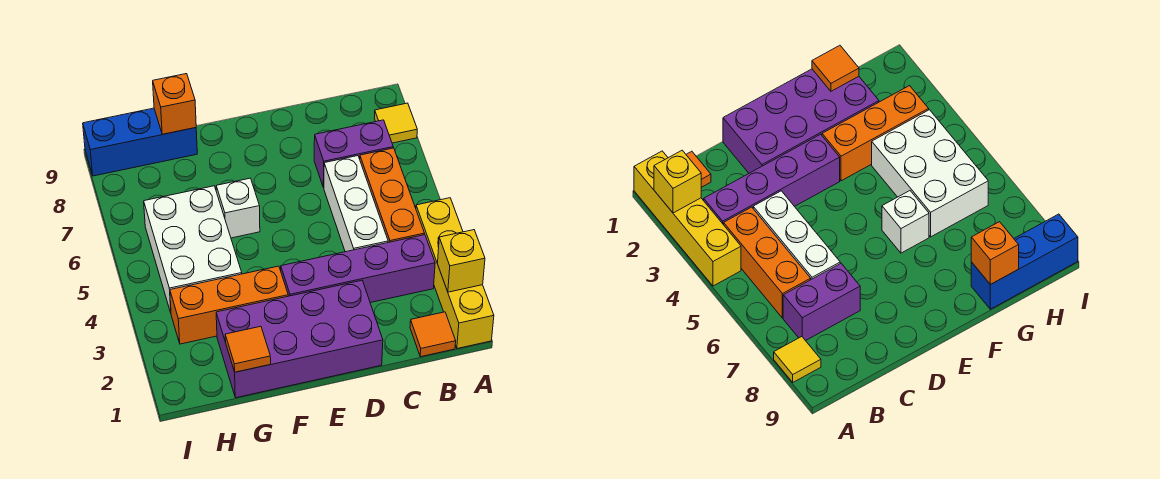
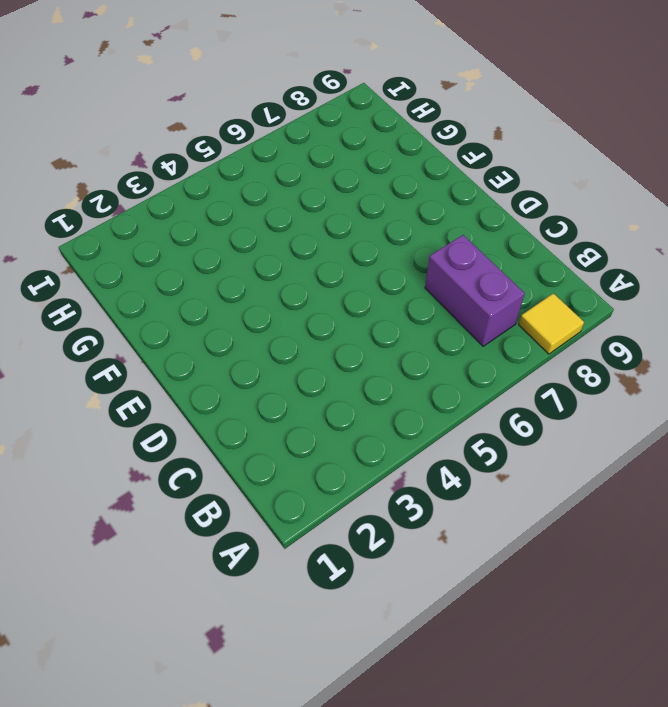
none -> yellow brick A1:A4 level 1
none -> orange tile B1 level 1
none -> purple brick B3:E3 level 1

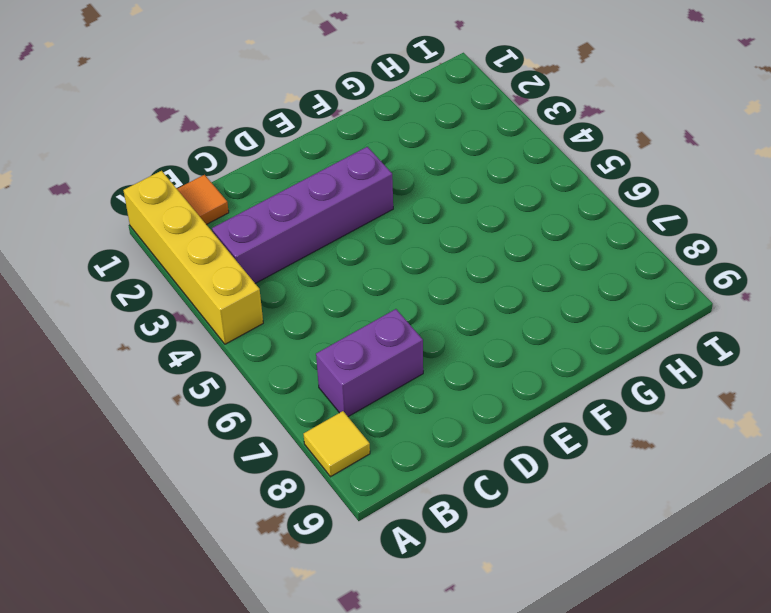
none -> orange brick B4:B6 level 1
none -> white brick C4:C6 level 1
none -> purple brick D1:G2 level 1

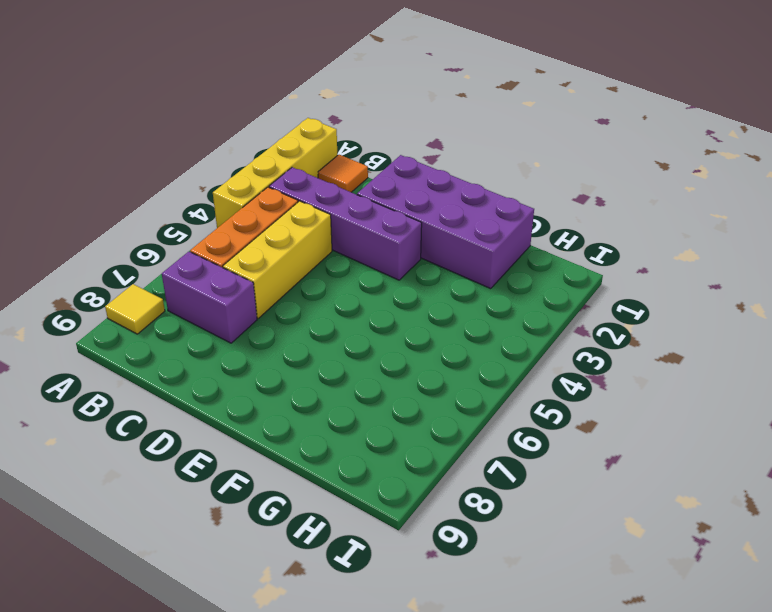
yellow brick C4:C6 level 1 -> white brick C4:C6 level 1
none -> orange brick F3:H3 level 1
none -> white brick F6 level 1
none -> white brick G4:H6 level 1

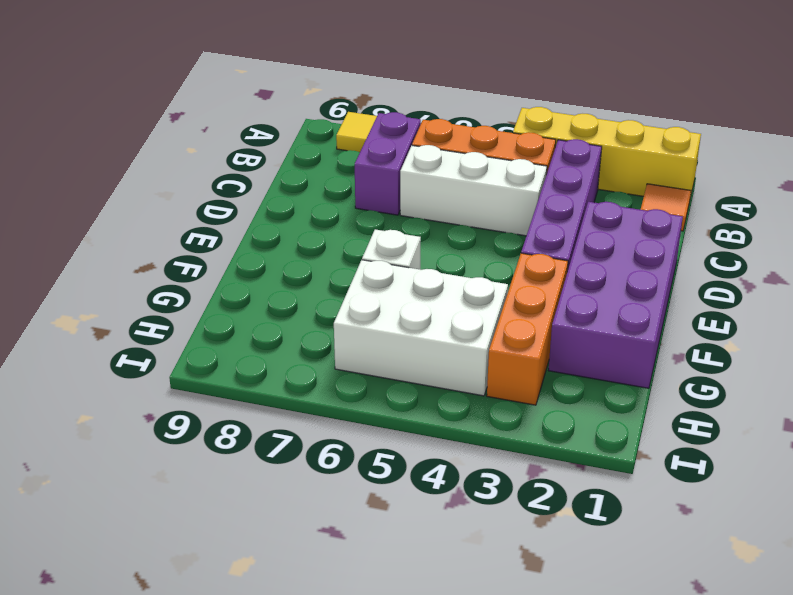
none -> blue brick G9:I9 level 1
none -> yellow brick A2 level 2
none -> orange tile G1 level 2

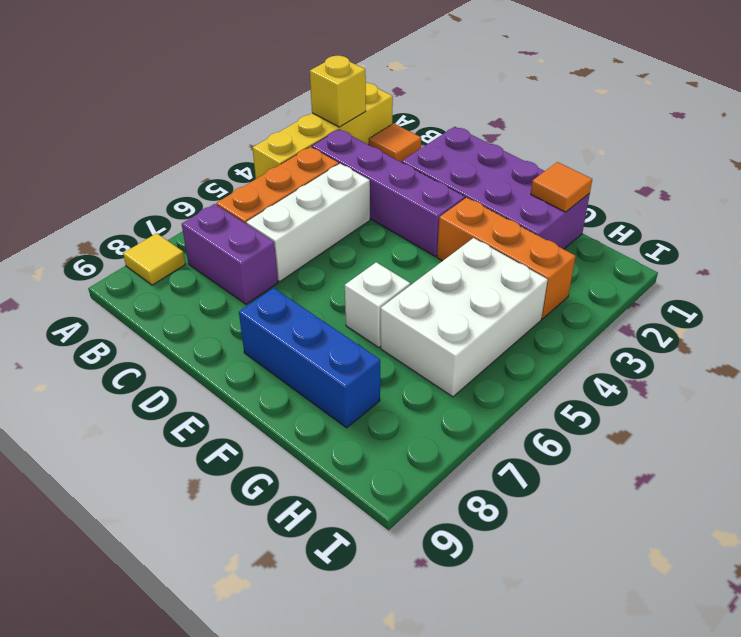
blue brick E8:G8 level 1 -> blue brick G9:I9 level 1
none -> orange brick G9 level 2

